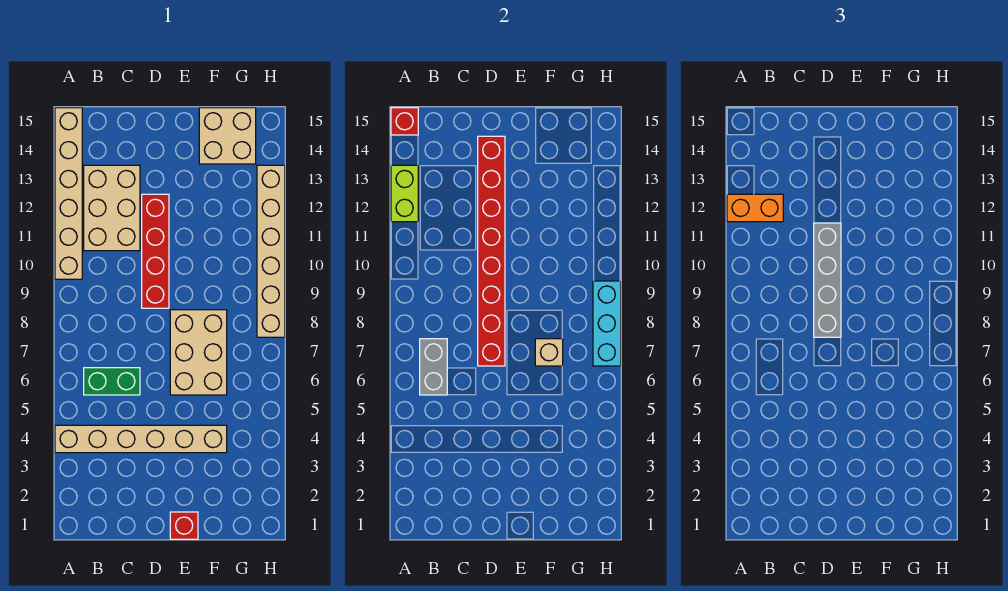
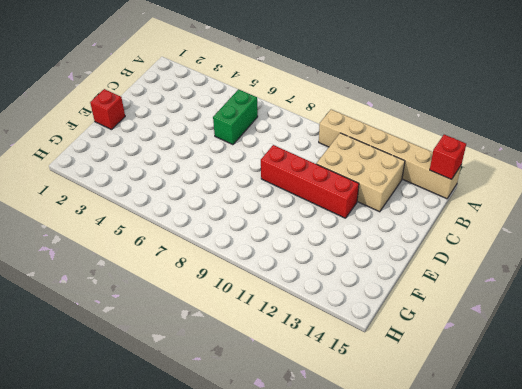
none -> tan brick A4:F4 level 1
none -> tan brick E6:F8 level 1
none -> tan brick F14:G15 level 1

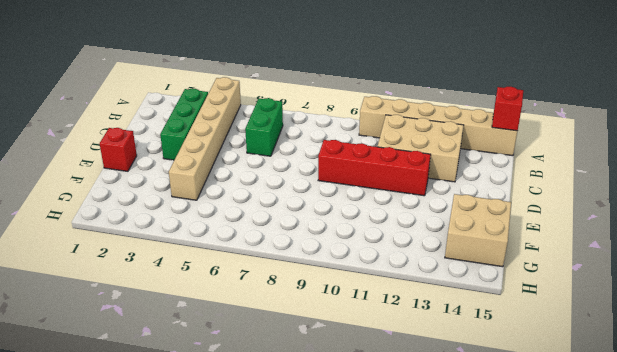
green brick B3:D3 level 1 -> none
none -> tan brick E6:F8 level 1
none -> tan brick H8:H13 level 1
none -> lime brick A12:A13 level 2

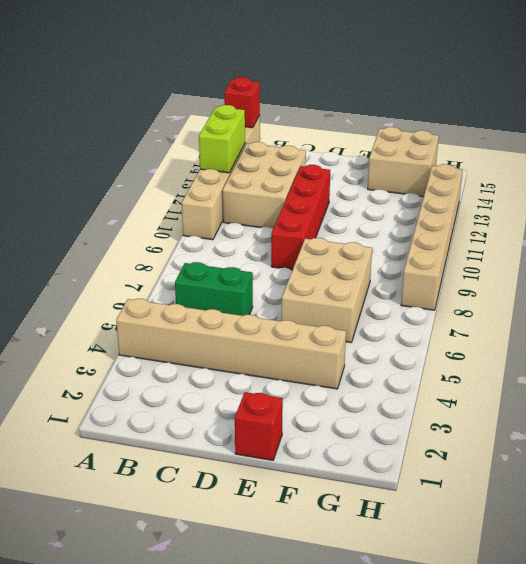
none -> grey brick B6:B7 level 2
none -> red brick D7:D14 level 2
none -> tan brick F7 level 2

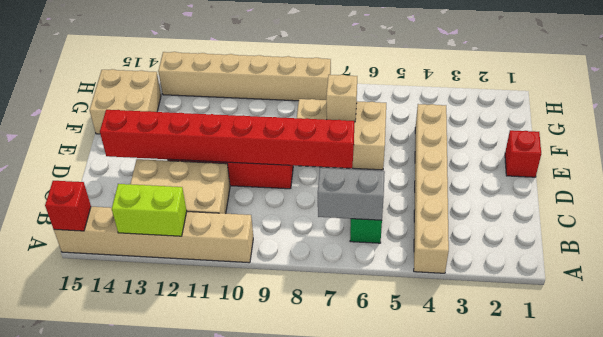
none -> cyan brick H7:H9 level 2
none -> orange brick A12:B12 level 3
none -> grey brick D8:D11 level 3

